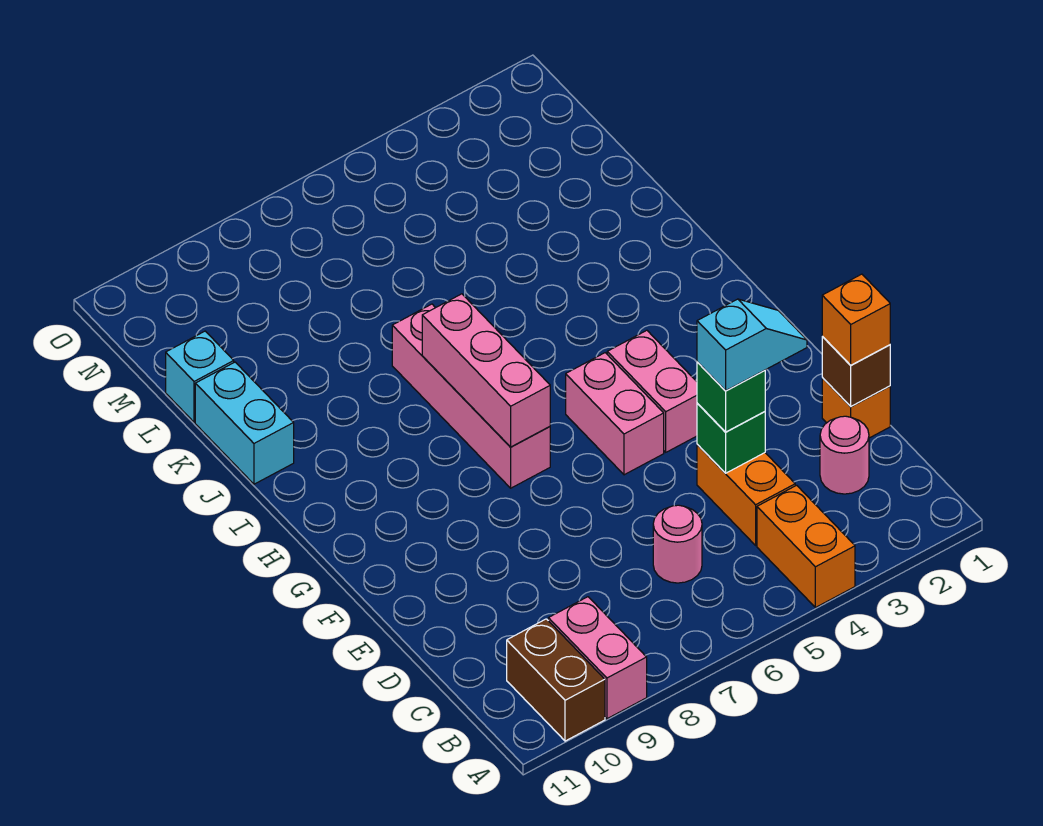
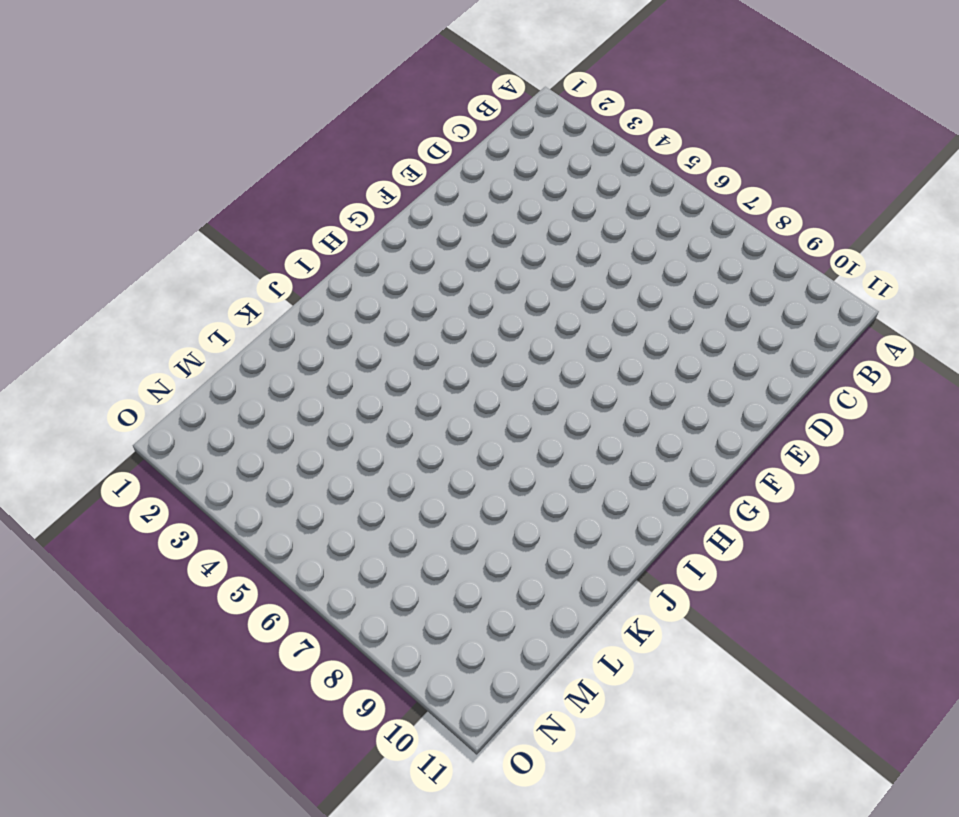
none -> orange brick A4:B4 level 1
none -> pink brick A9:B9 level 1
none -> brown brick A10:B10 level 1

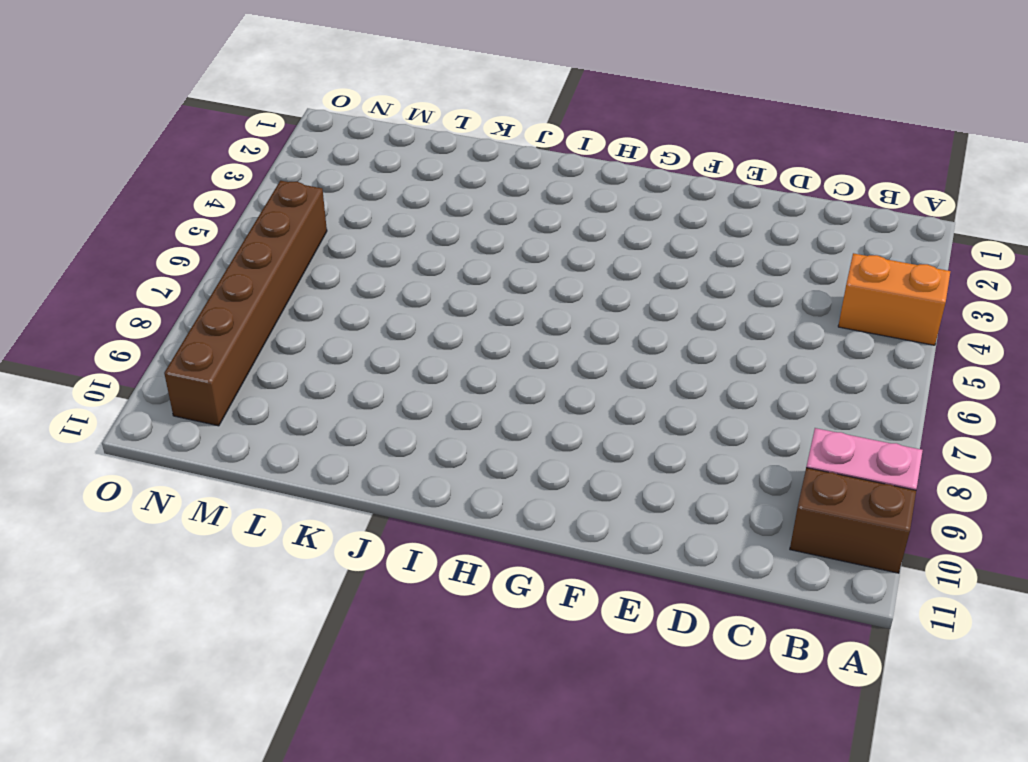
brown brick N5:N10 level 1 -> none
none -> pink round brick C2 level 1
none -> orange brick C4:D4 level 1
none -> pink round brick C6 level 1

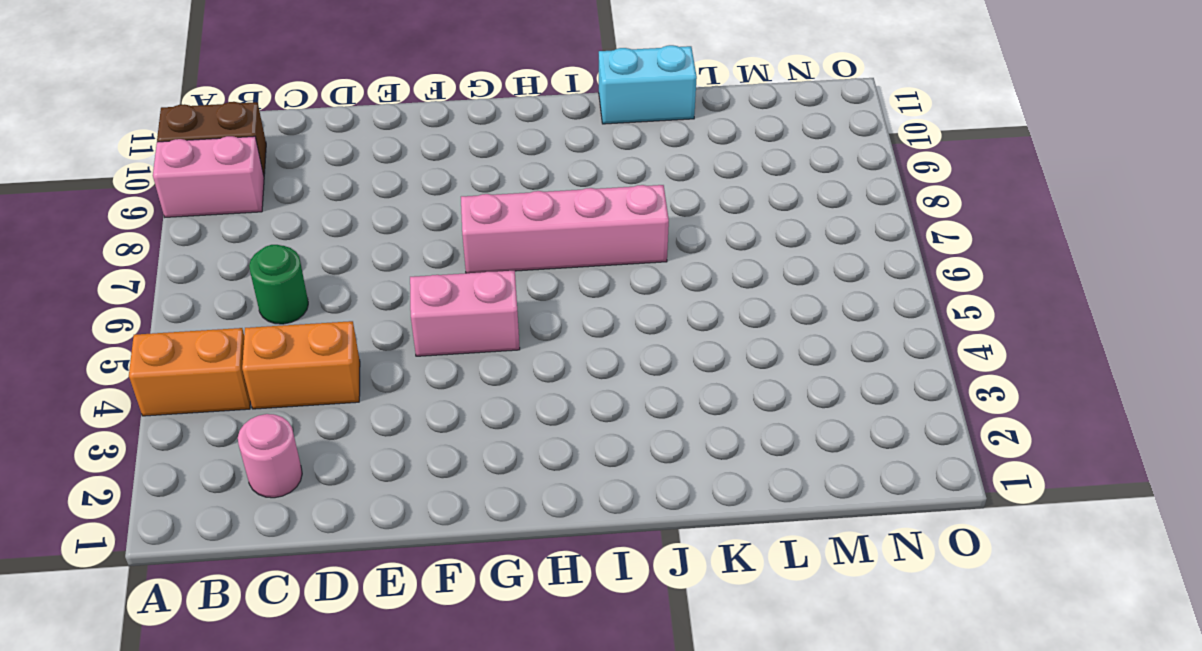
green round brick C6 level 1 -> pink round brick C6 level 1
none -> orange brick D1 level 1
none -> pink brick F4:G4 level 1
none -> cyan brick L11 level 1

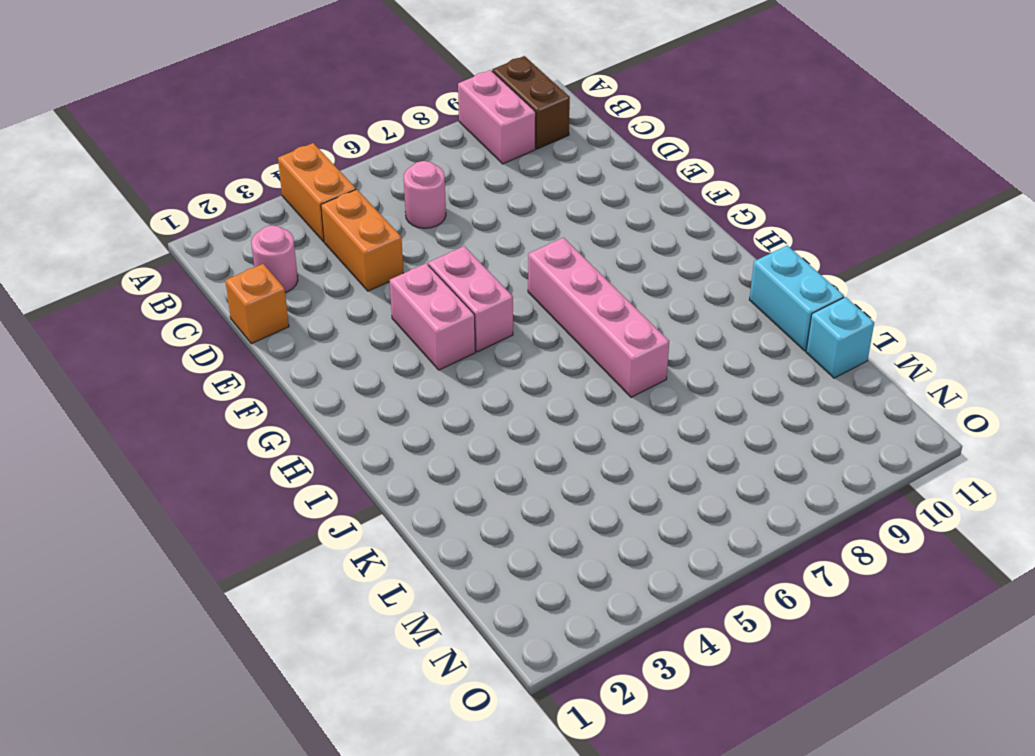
none -> brown brick D1 level 2
none -> green brick D4 level 2
none -> pink brick G7:I7 level 2

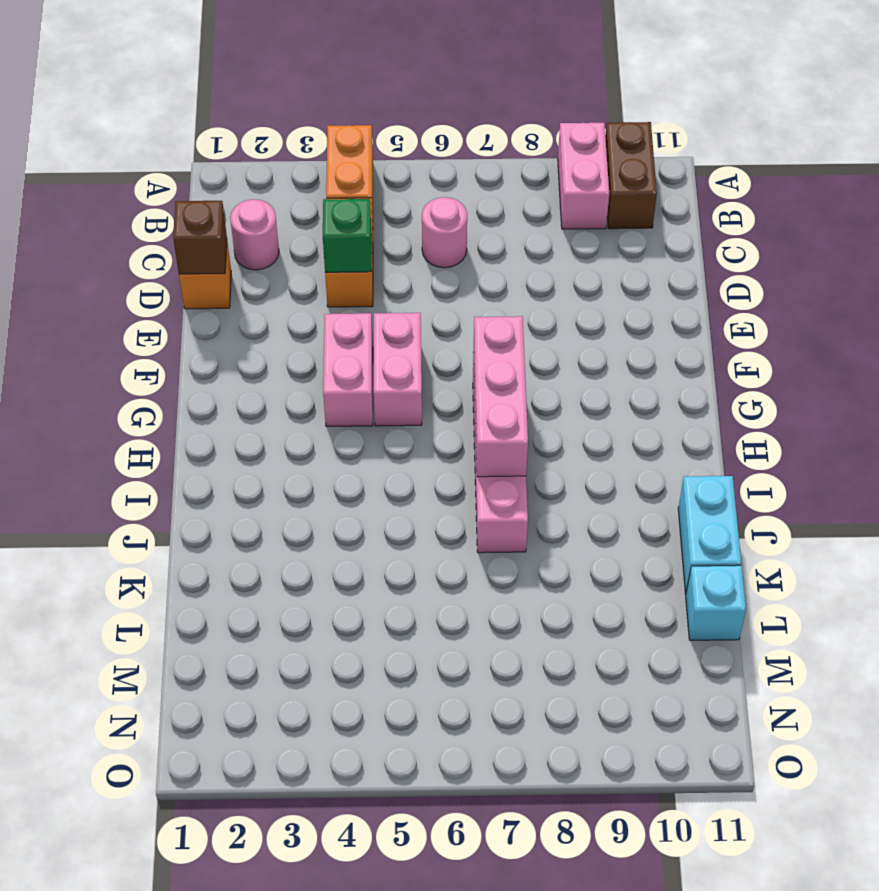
none -> orange brick D1 level 3
none -> green brick D4 level 3
none -> cyan slope D3:D4 level 4 top 4

